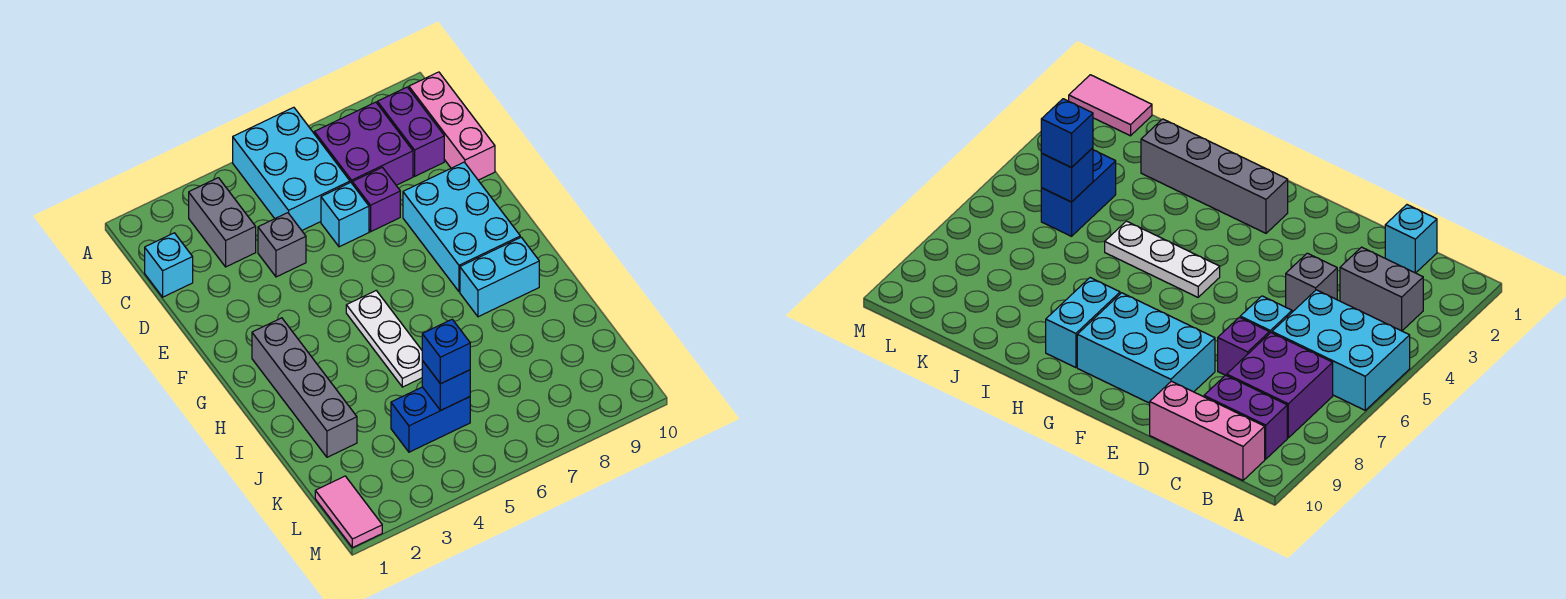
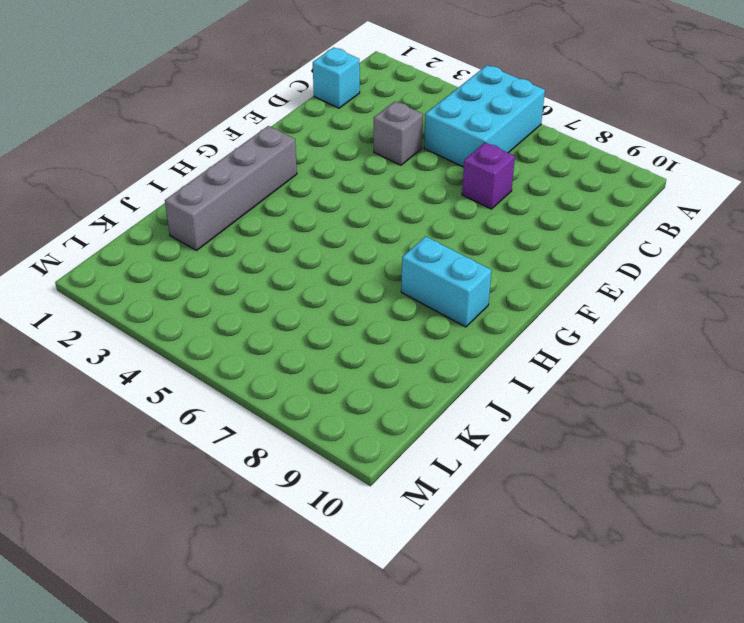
none -> grey brick B3:C3 level 1
none -> purple brick B7:C8 level 1
none -> purple brick B9:C9 level 1

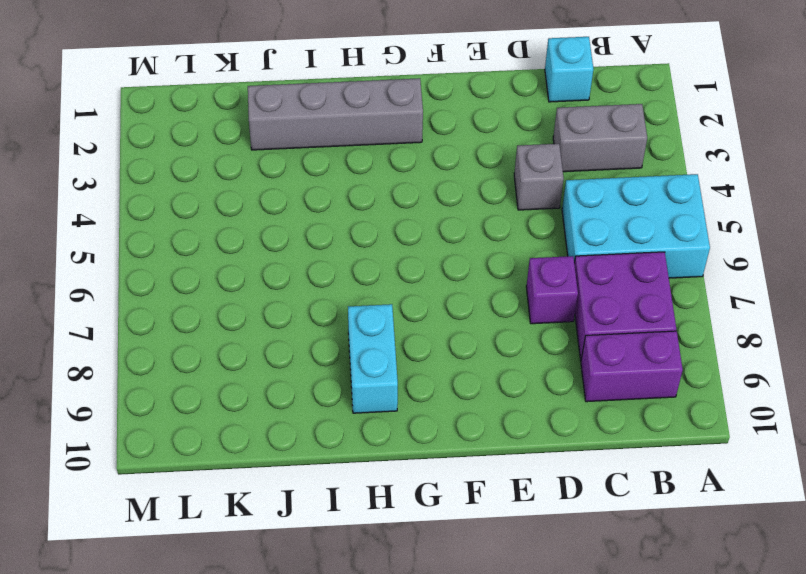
none -> pink brick B10:D10 level 1
none -> cyan brick D6 level 1
none -> cyan brick E8:G9 level 1

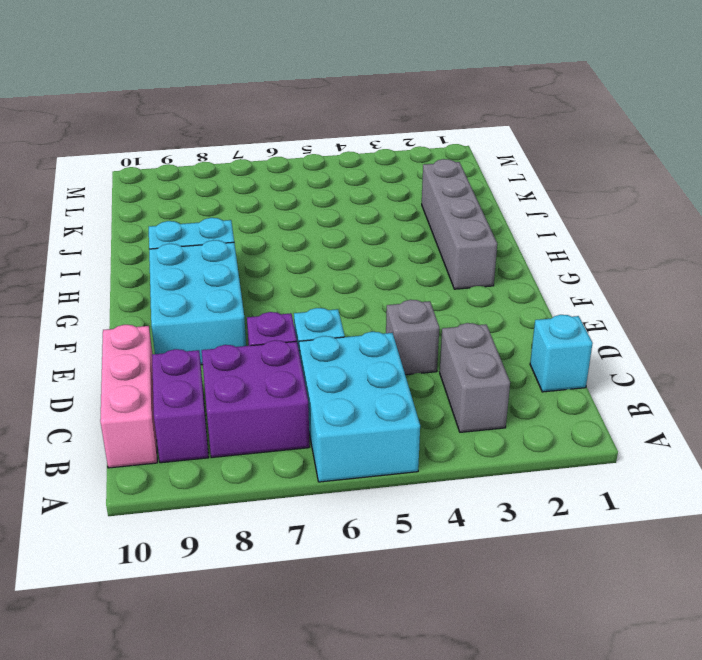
none -> white plate G5:I5 level 1
none -> blue brick K4:K5 level 1
none -> pink tile L1:M1 level 1

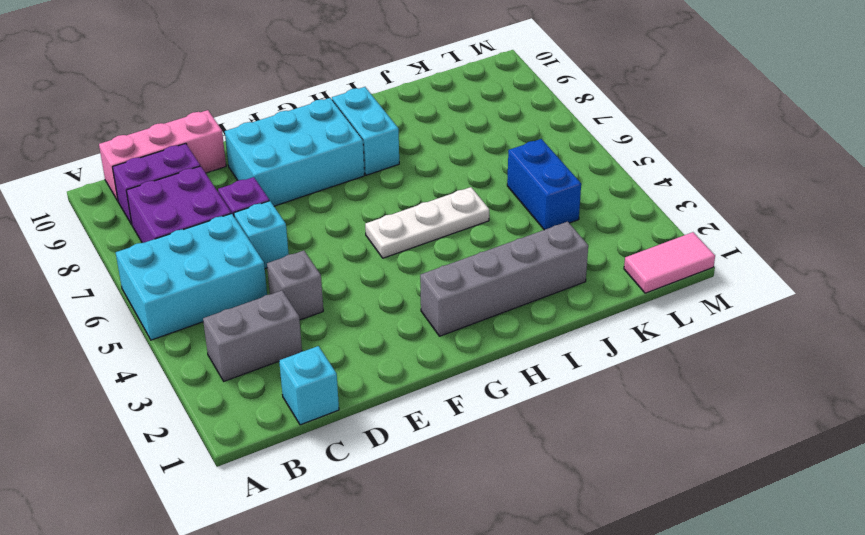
none -> blue brick K5 level 2
none -> blue brick K5 level 3

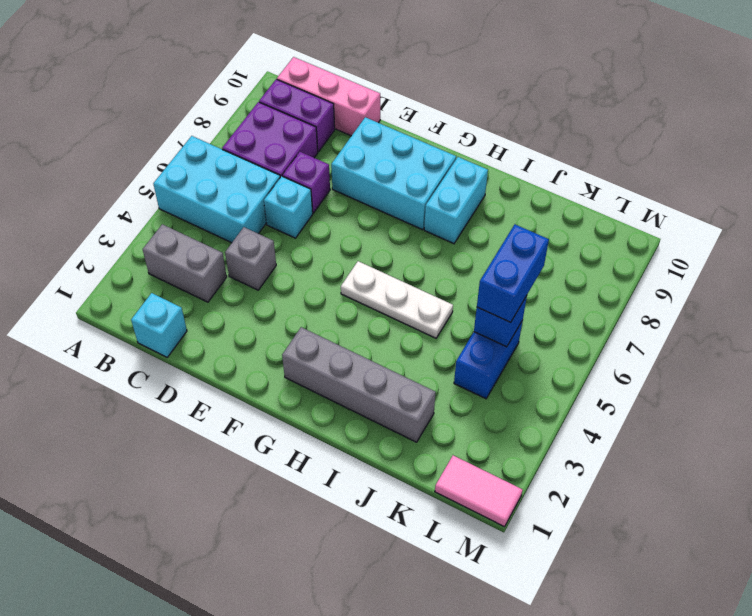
blue brick K5:K6 level 3 -> blue brick K5 level 3

